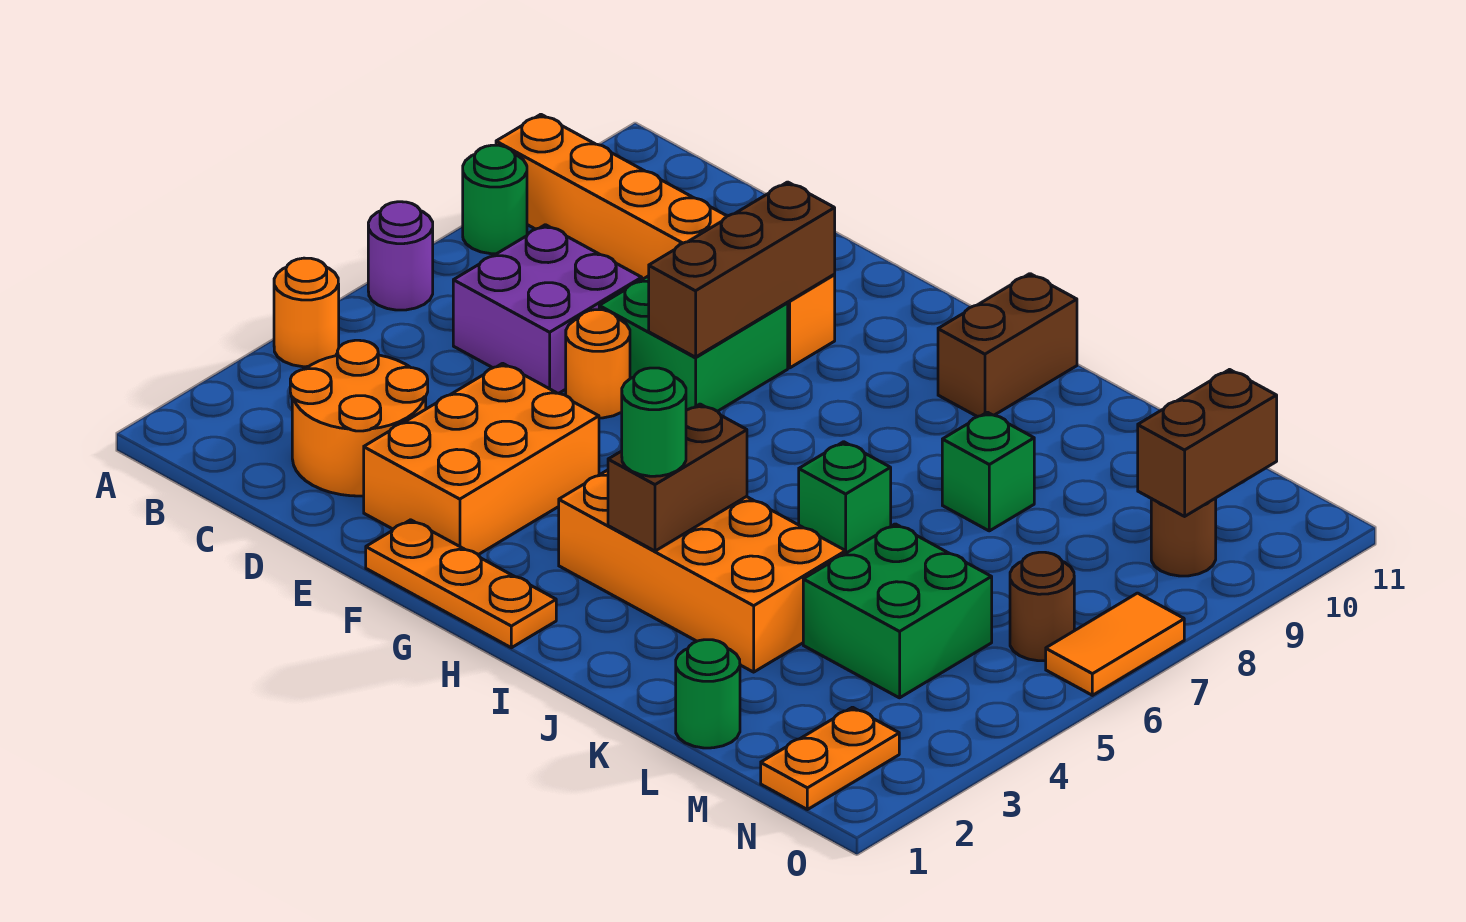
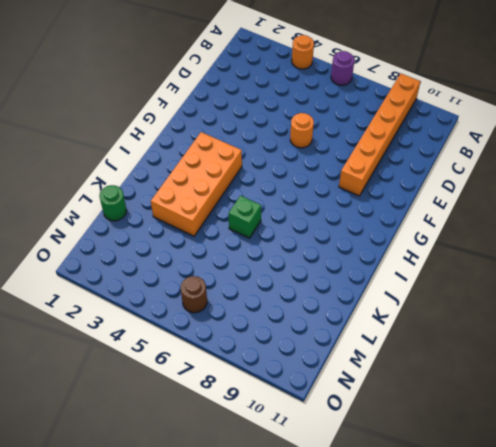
none -> green round brick A8 level 1
none -> orange round brick C2:D3 level 1
none -> purple brick C6:D7 level 1

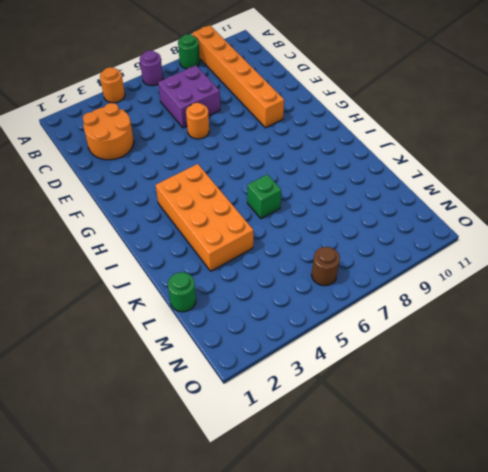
none -> orange brick E2:F4 level 1
none -> green brick E7:F8 level 1
none -> orange plate F1:H1 level 1

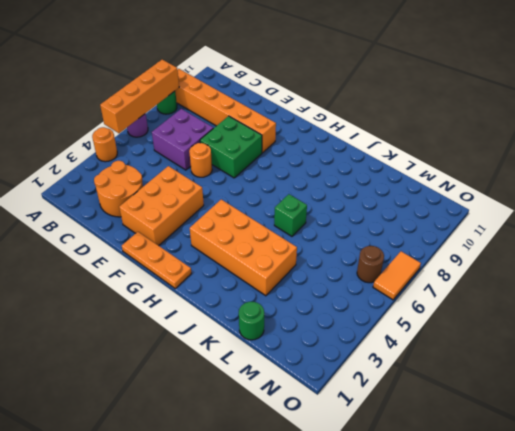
orange brick A5:A8 level 2 -> none
none -> brown brick I10:I11 level 1
none -> green brick K8 level 1
none -> green brick L4:M5 level 1

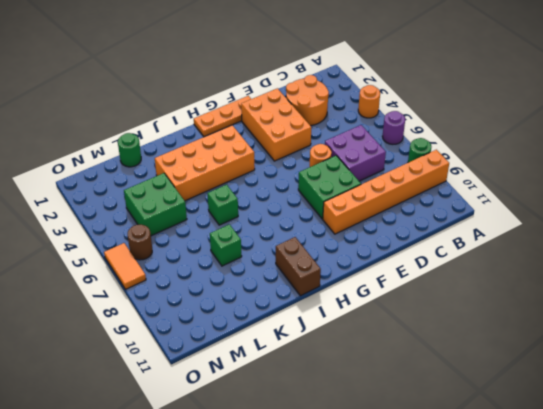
none -> orange plate N1:N2 level 1
none -> brown round brick N9 level 1
none -> brown brick F7:F9 level 2

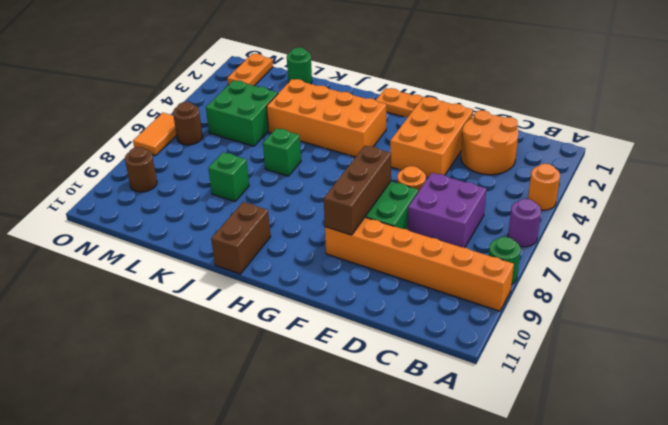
none -> brown brick I3:I4 level 2
none -> brown brick N9:N10 level 2
none -> green round brick I3 level 3

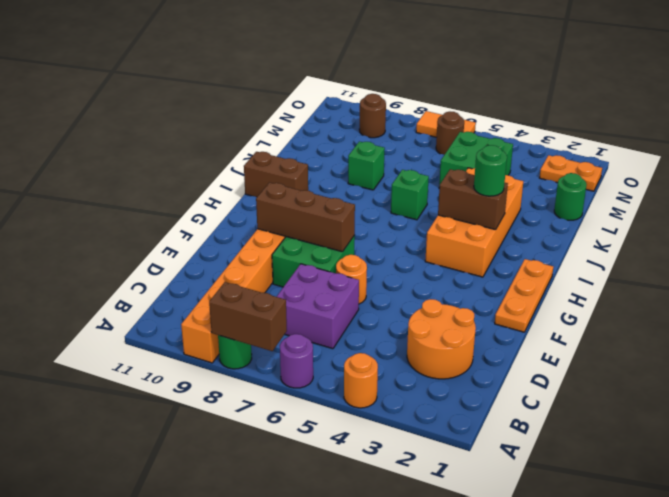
brown brick A7:A8 level 2 -> brown brick N9:N10 level 2
none -> orange brick E2:F4 level 1

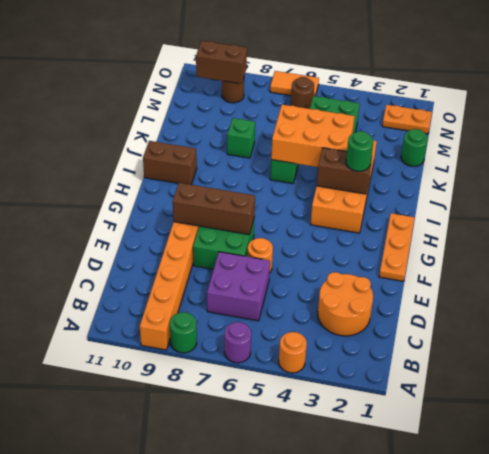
orange brick J4:K6 level 2 -> orange brick E2:F4 level 1

